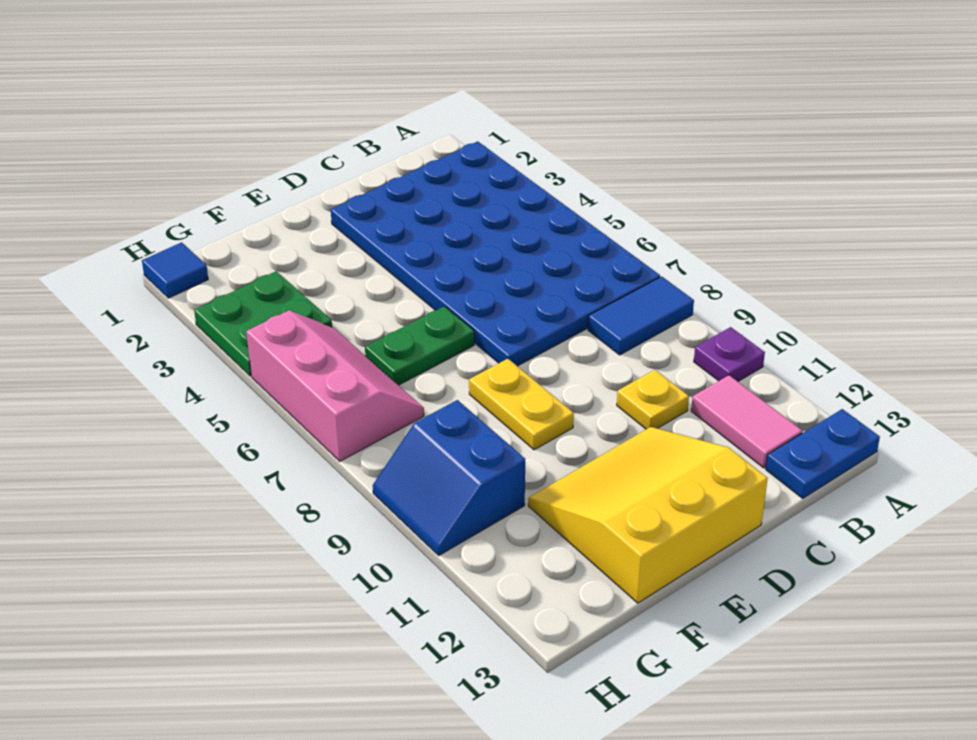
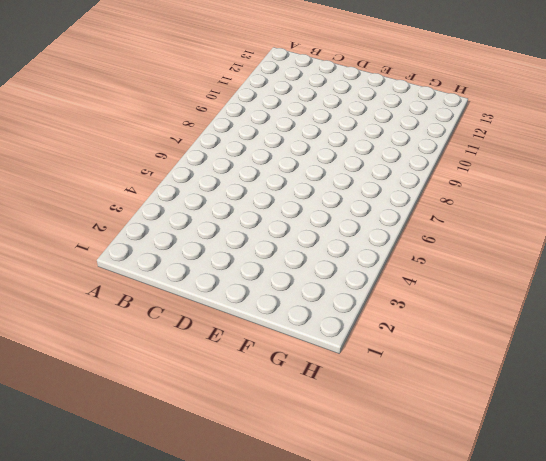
none -> blue plate A2:D7 level 1
none -> blue tile A8:B8 level 1
none -> purple plate A10 level 1

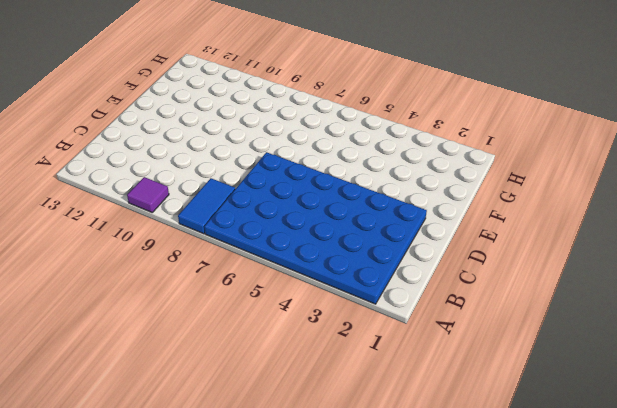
purple tile A10 level 1 -> purple plate A10 level 1
none -> blue plate A13:B13 level 1
none -> pink tile B11:B12 level 1
none -> yellow plate C10 level 1

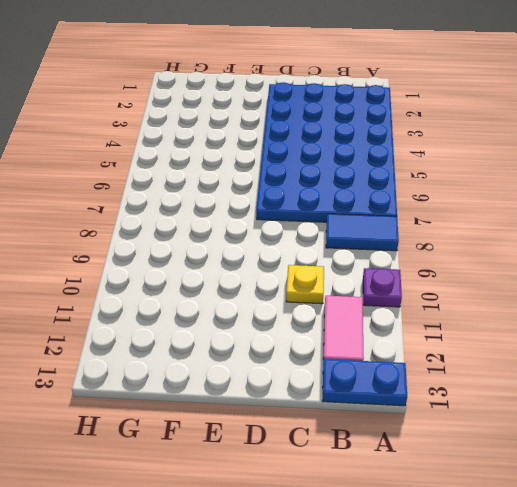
none -> yellow slope D11:F13 level 1 top 13
none -> green plate E6:F6 level 1
none -> yellow plate E8:E9 level 1

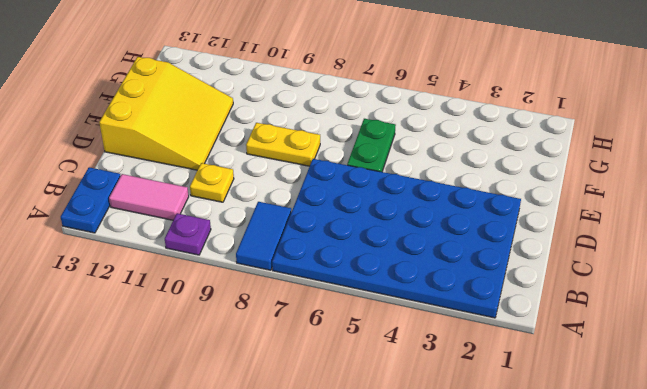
none -> green plate G3:H4 level 1
none -> pink slope G5:H7 level 1 top H
none -> blue slope G9:H10 level 1 top G

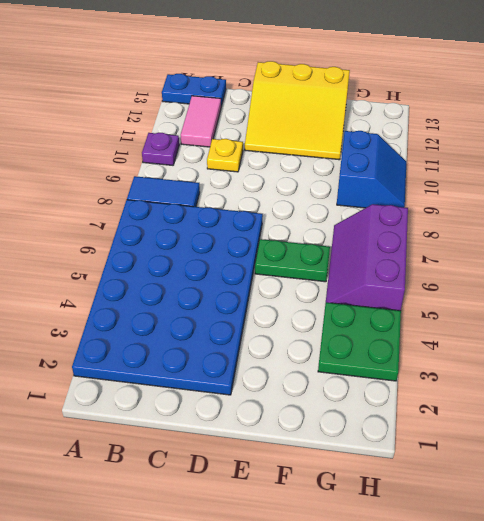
purple slope G5:H7 level 1 top H -> pink slope G5:H7 level 1 top H
none -> yellow plate E8:E9 level 1
none -> blue tile H1 level 1

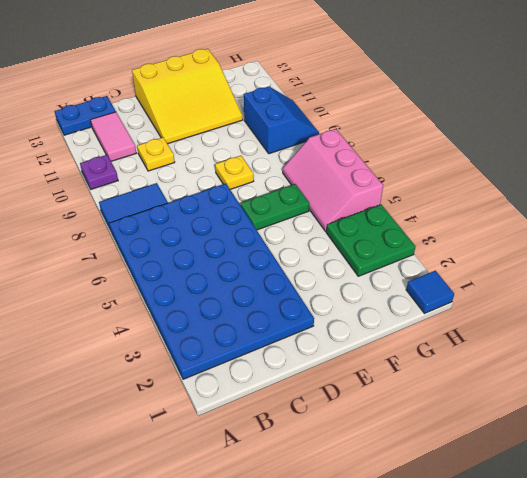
yellow plate E8 level 1 -> yellow plate E8:E9 level 1

